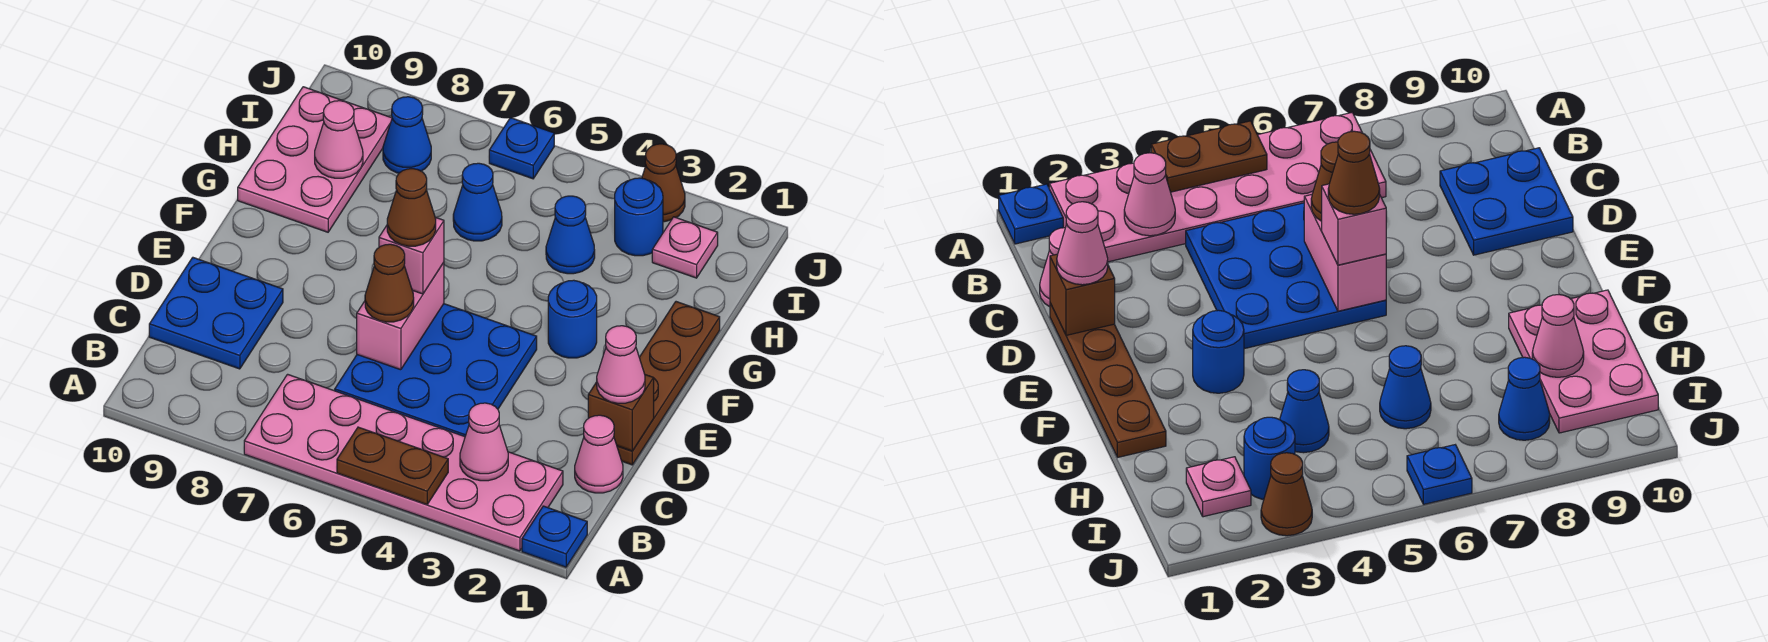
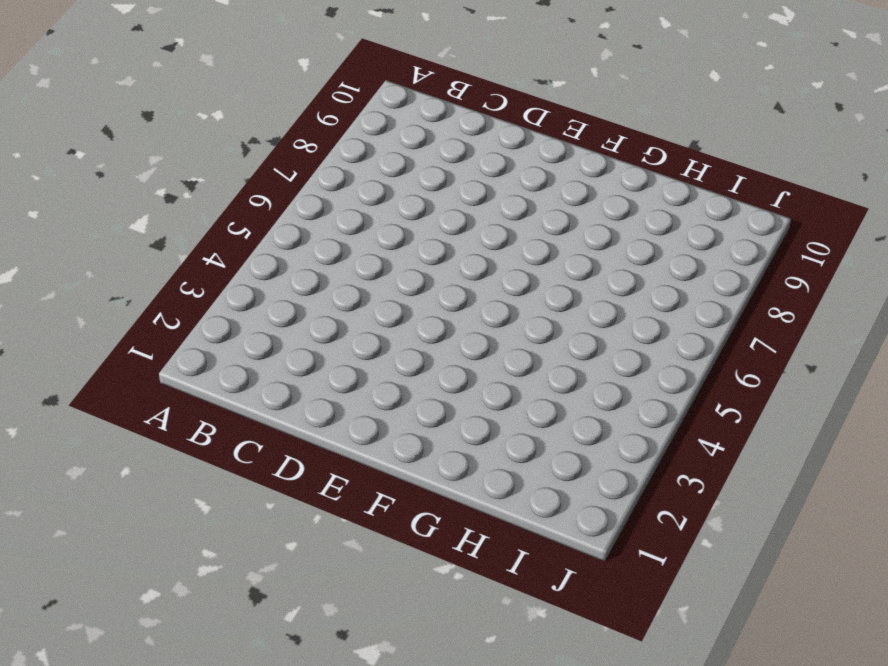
none -> blue plate A1 level 1
none -> pink plate A2:B7 level 1
none -> pink cone C1 level 1

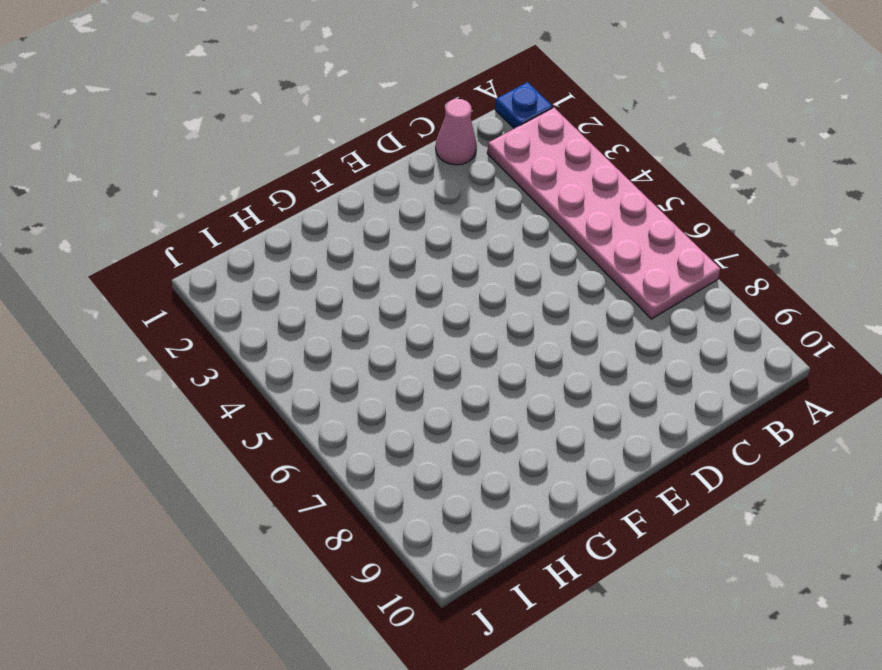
none -> blue plate C4:E6 level 1
none -> blue plate C9:D10 level 1
none -> brown plate D1:G1 level 1

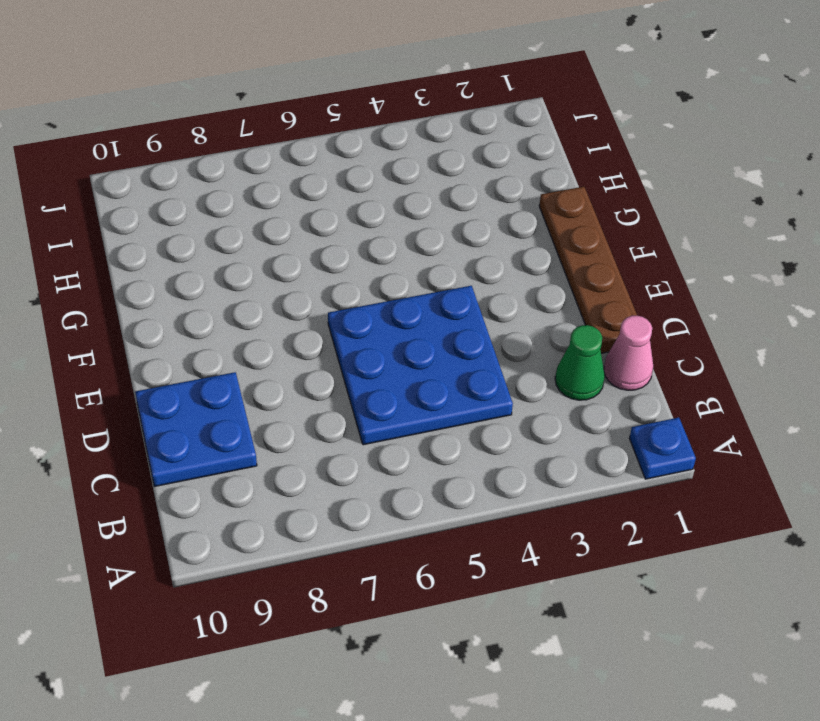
green cone C2 level 1 -> none
none -> pink plate A2:B7 level 1
none -> blue round brick F3 level 1
none -> pink plate G9:I10 level 1

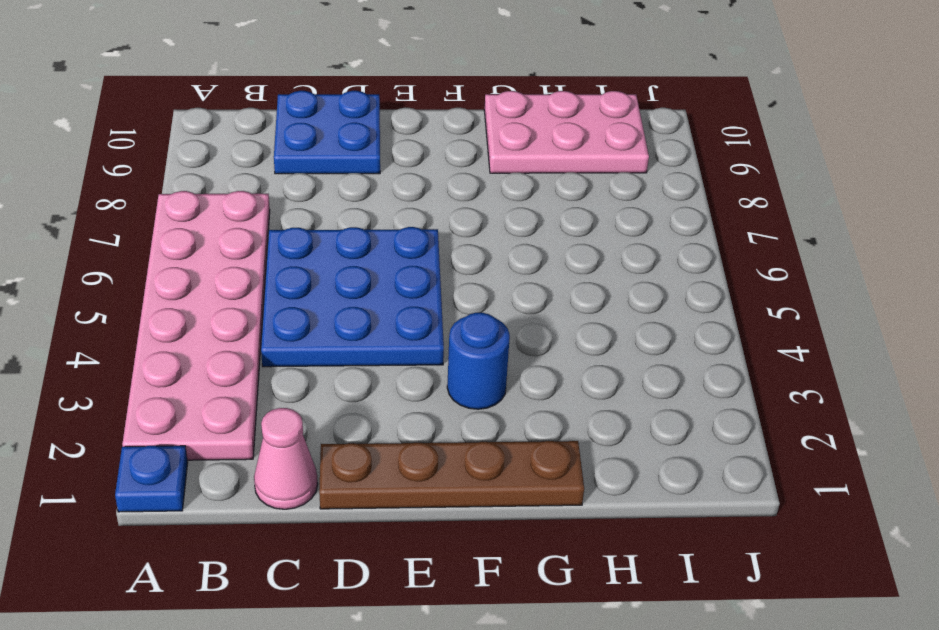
none -> blue cone H4 level 1
none -> blue cone H6 level 1
none -> pink plate I2 level 1

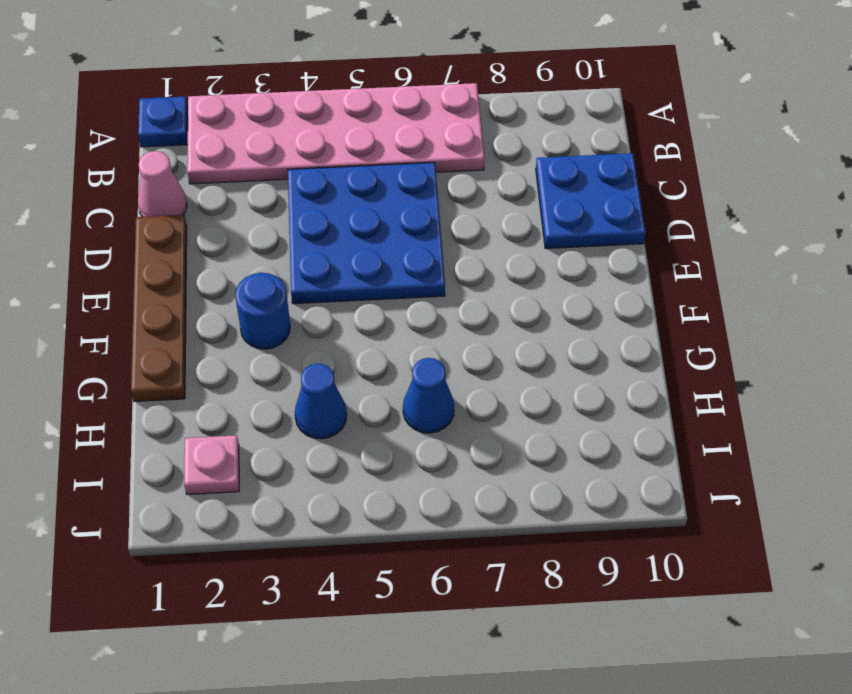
none -> pink plate G9:I10 level 1
none -> blue round brick I3 level 1
none -> blue cone I8 level 1

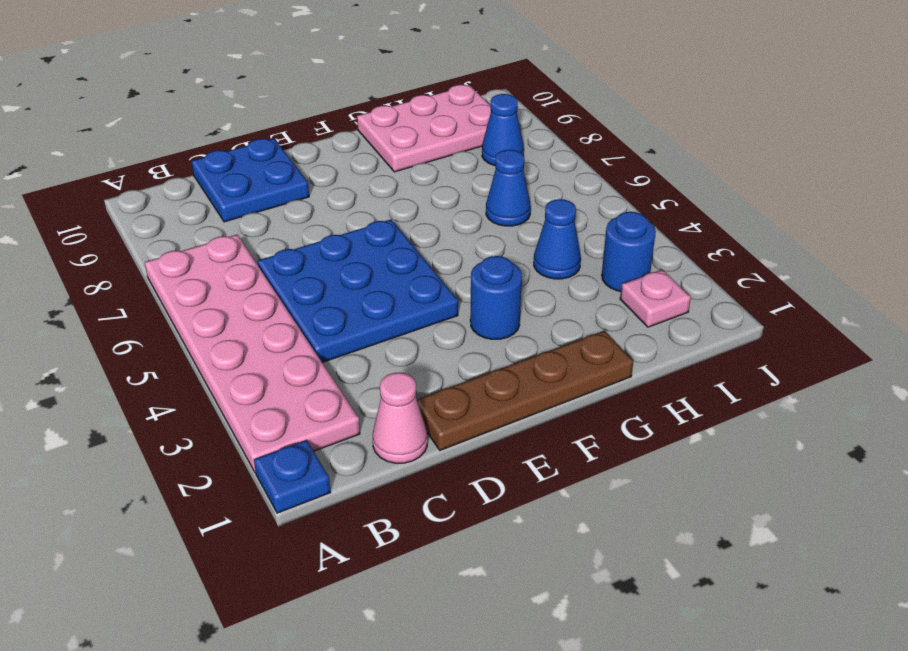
none -> brown cone J3 level 1
none -> blue plate J6 level 1
none -> brown plate A4:A5 level 2

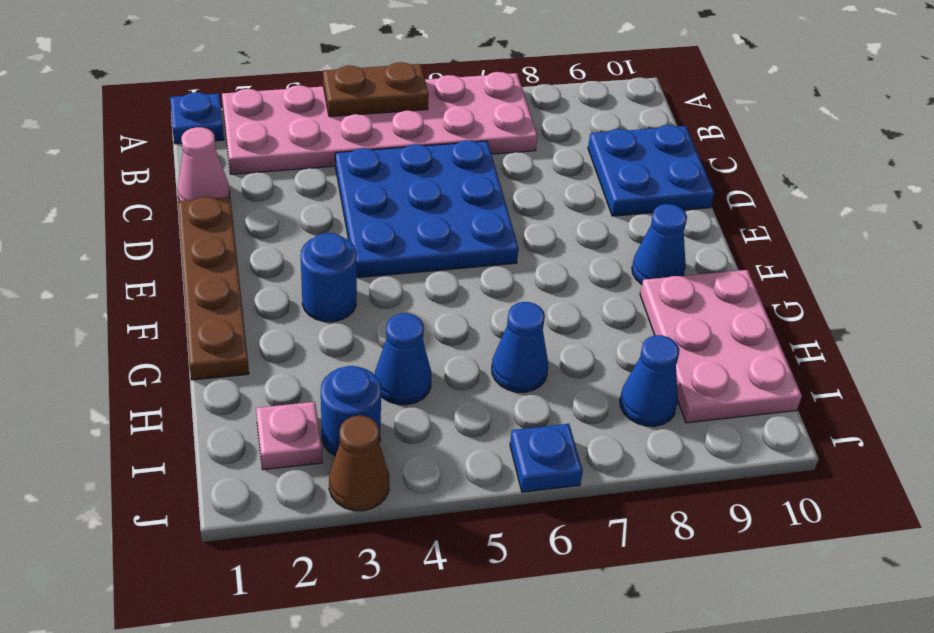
blue cone F9 level 1 -> none
none -> pink cone B3 level 2
none -> brown brick D1 level 2
none -> pink brick D6:E6 level 2

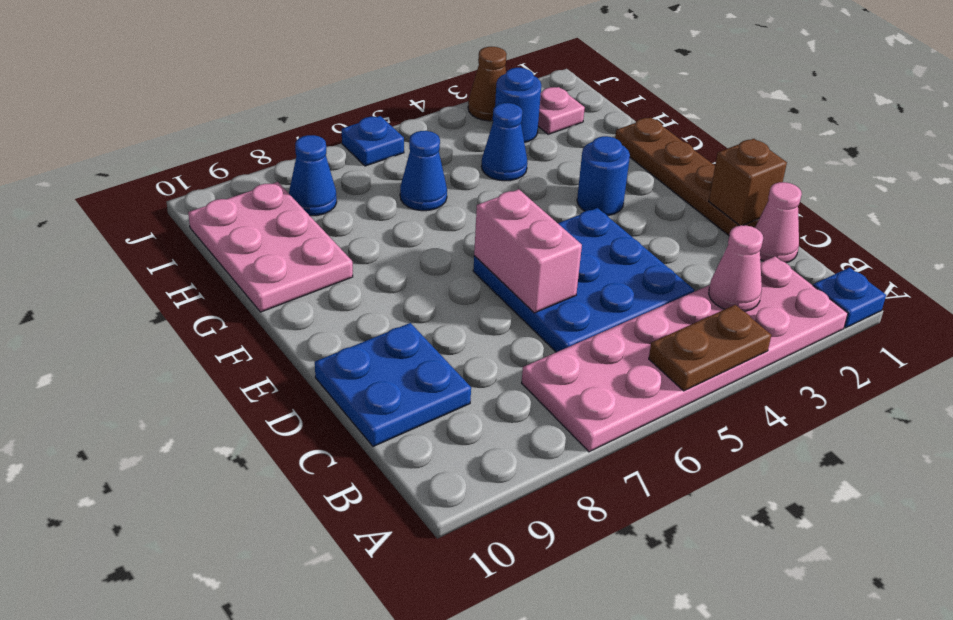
none -> pink cone H9 level 2
none -> pink cone D1 level 3
none -> brown cone D6 level 3

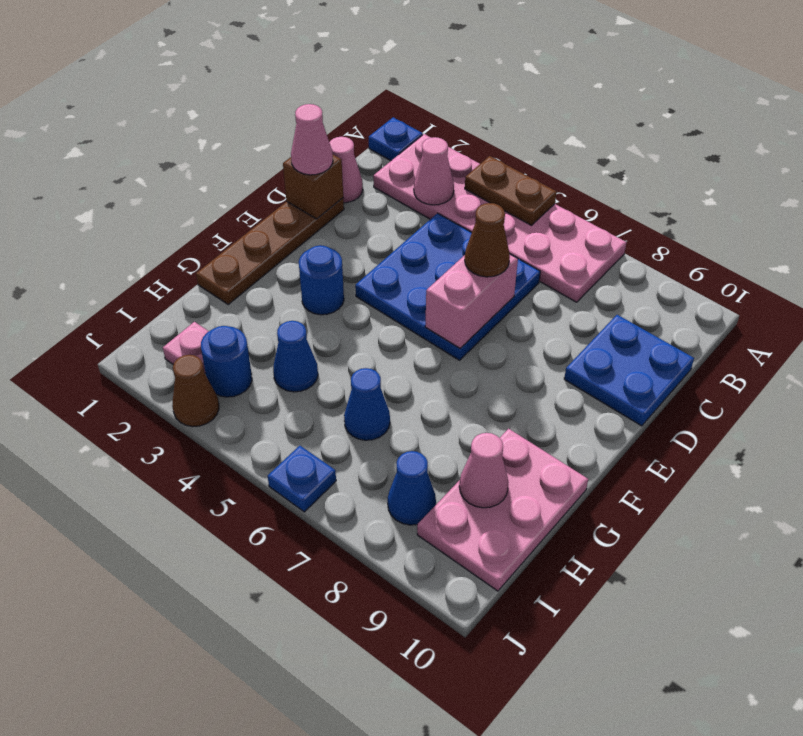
none -> pink brick E6 level 3
none -> brown cone E6 level 4

